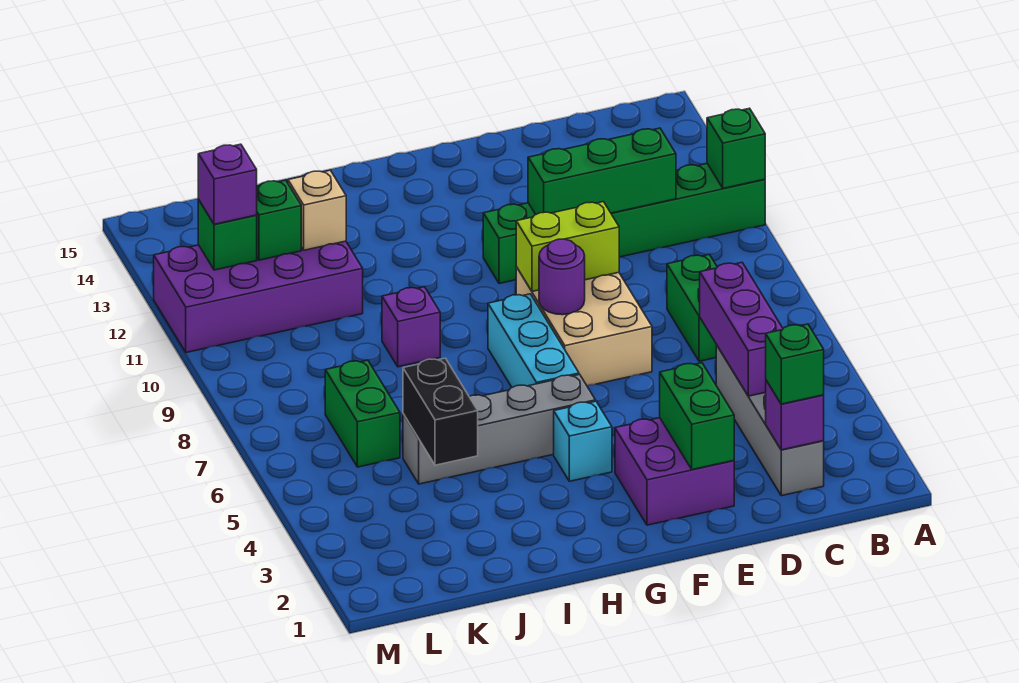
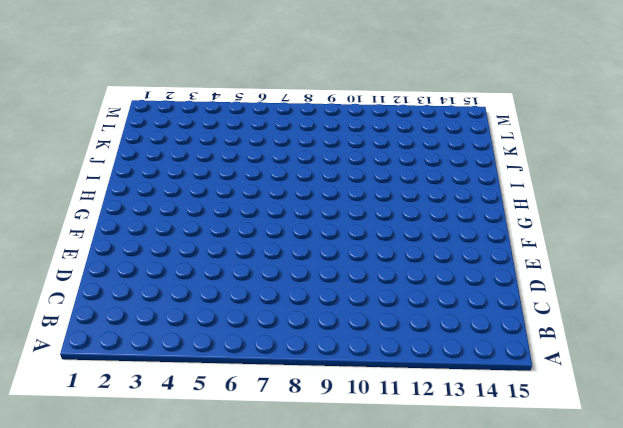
none -> green brick A11:F11 level 1
none -> grey brick C2:C5 level 1
none -> green brick C7:C8 level 1

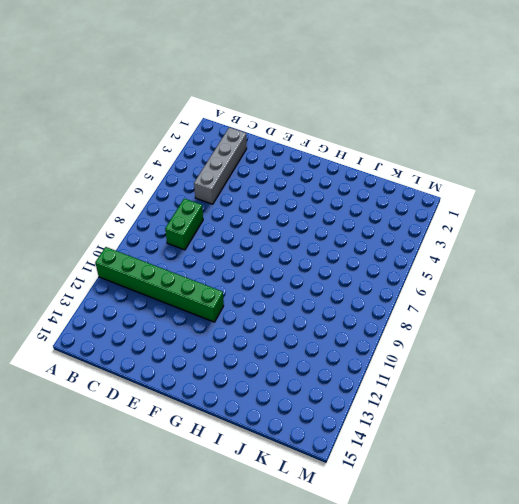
none -> purple brick E2:F3 level 1
none -> tan brick E7:F9 level 1
none -> cyan brick G4 level 1

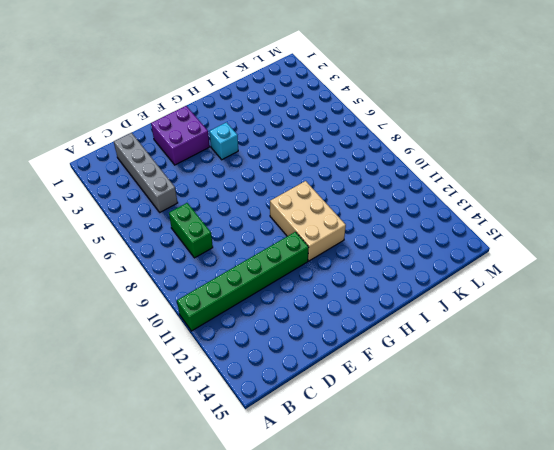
tan brick G9:H11 level 1 -> tan brick E7:F9 level 1
none -> grey brick G5:J5 level 1
none -> cyan brick G6:G8 level 1
none -> purple brick I9 level 1

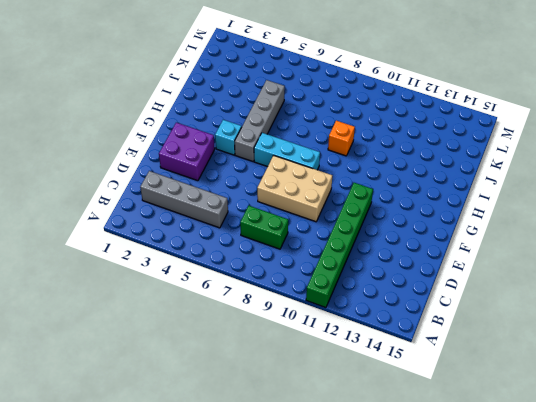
orange brick I9 level 1 -> purple brick I9 level 1
none -> purple brick J11:M12 level 1
none -> green brick K6:K7 level 1
none -> green brick A11 level 2

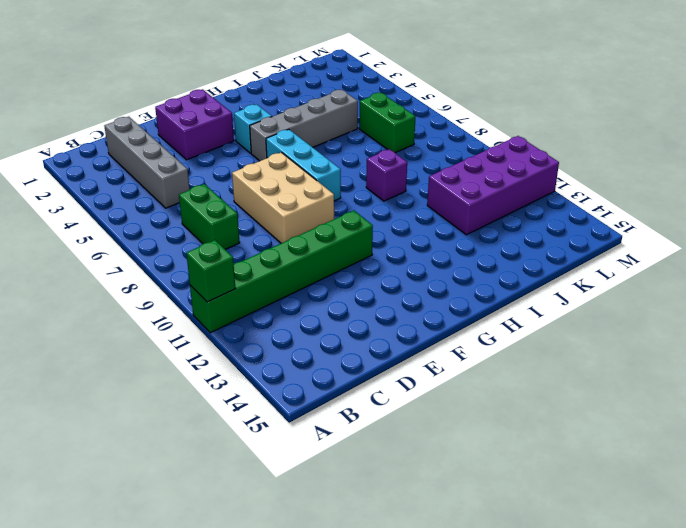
none -> purple brick C2 level 2
none -> purple brick C4:C6 level 2
none -> green brick C11:E11 level 2

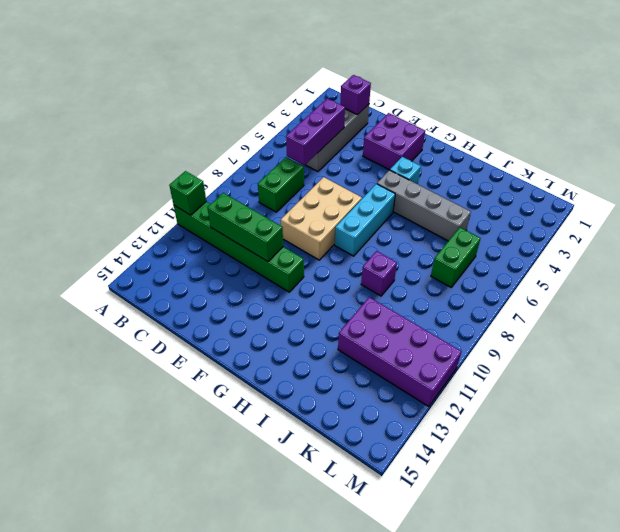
none -> green brick E2:E3 level 2
none -> lime brick E9:F9 level 2
none -> purple round brick F8 level 2

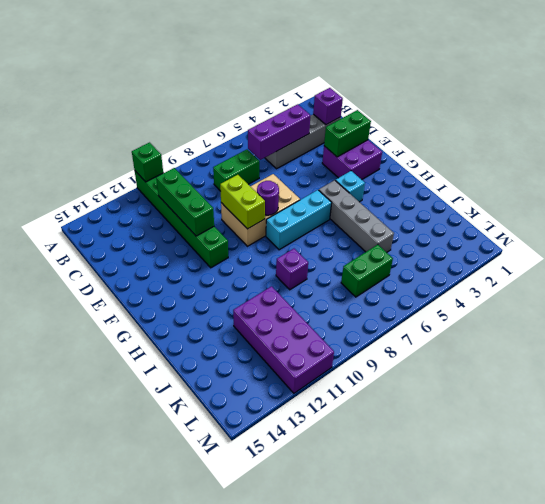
none -> black brick J4:J5 level 2
none -> tan brick J12 level 2
none -> green brick K12 level 2

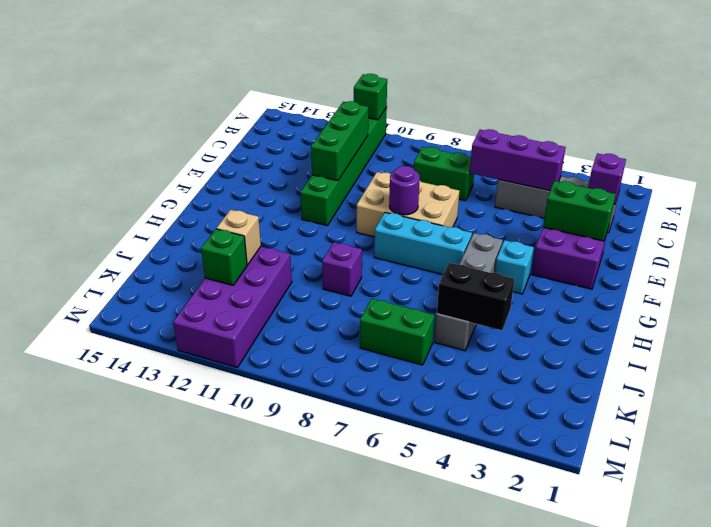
none -> lime brick E9:F9 level 2
none -> green brick L12 level 2
none -> green brick C2 level 3

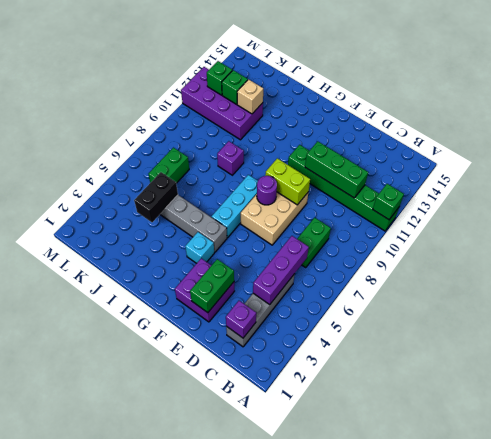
none -> green brick C2 level 3
none -> purple brick L12 level 3

